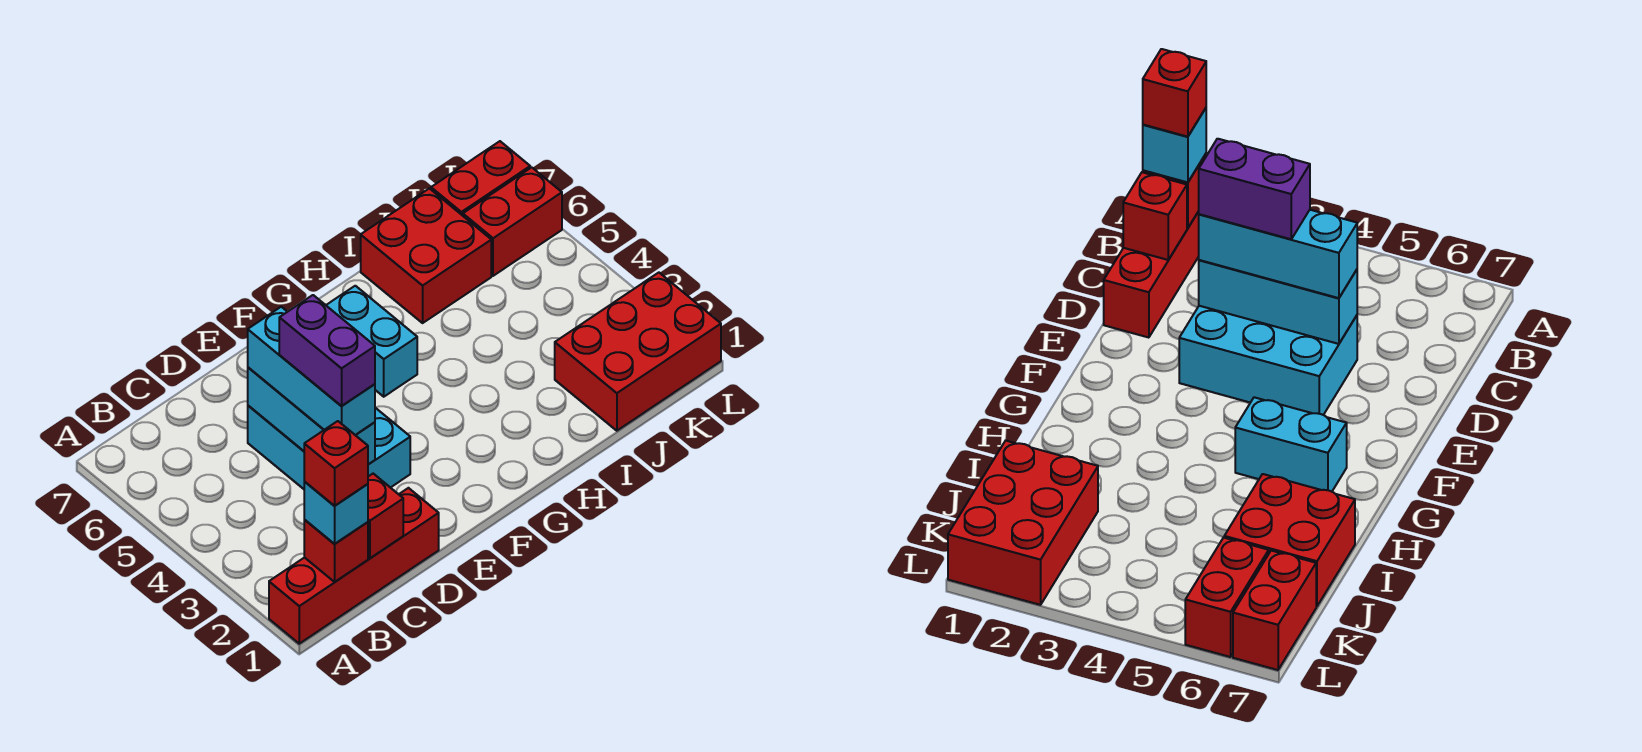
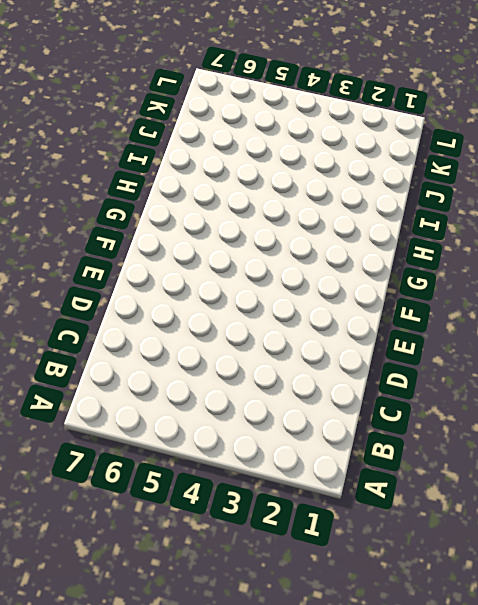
none -> red brick A1:D1 level 1
none -> cyan brick D3:E5 level 1
none -> cyan brick G5:G6 level 1

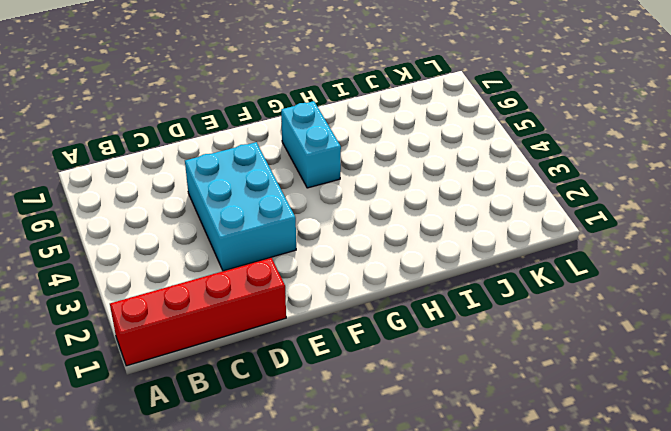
none -> red brick I6:J7 level 1
none -> red brick J1:L2 level 1
none -> red brick K6:L6 level 1

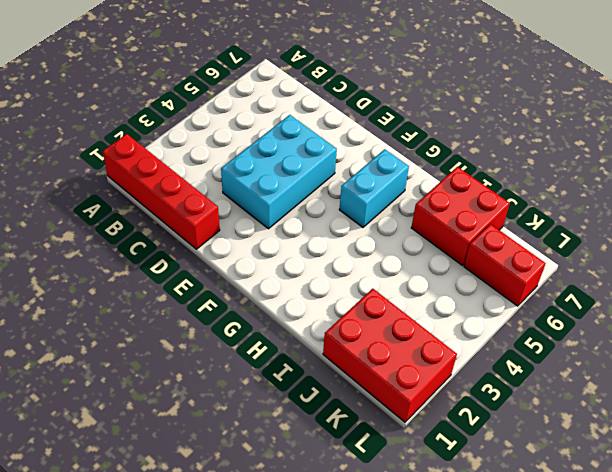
none -> red brick K7:L7 level 1
none -> red brick B1 level 2
none -> red brick C1 level 2

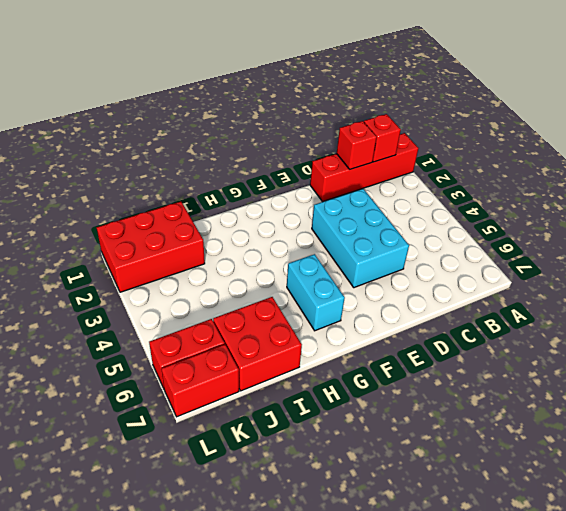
none -> cyan brick D3:D5 level 2
none -> cyan brick B1 level 3
none -> cyan brick D3:D5 level 3

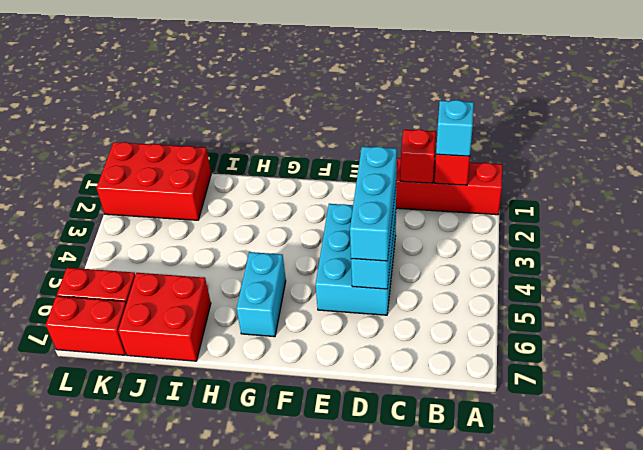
none -> red brick B1 level 4
none -> purple brick D3:D4 level 4

